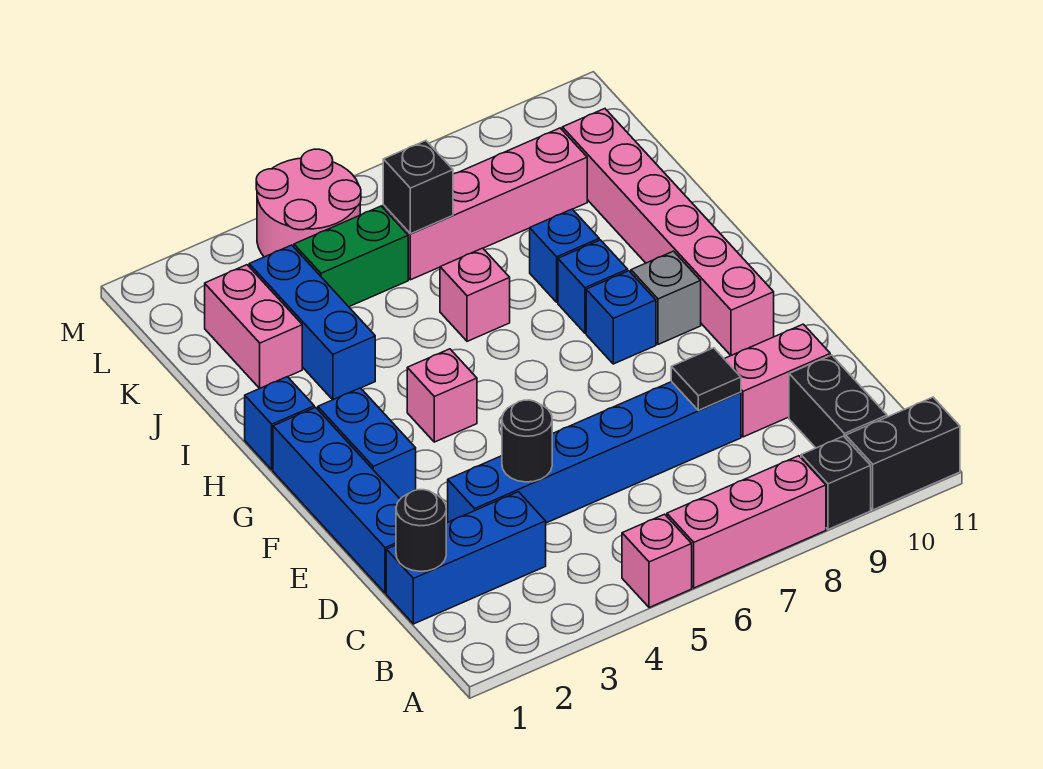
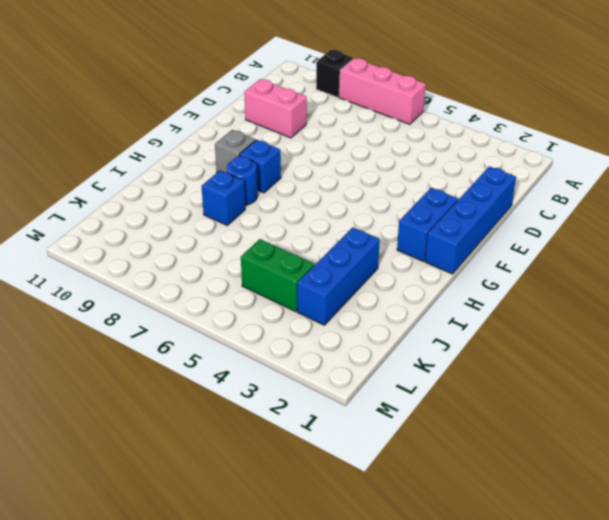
blue round brick H8 level 1 -> blue brick H8 level 1
none -> pink brick A5 level 1
none -> black brick A10:A11 level 1
none -> black brick B10:C10 level 1

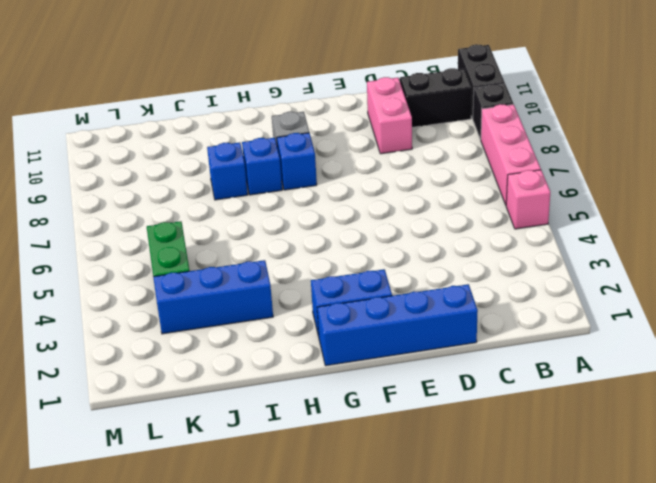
none -> blue brick C1:C3 level 1
none -> blue brick D3:D8 level 1
none -> pink brick F10:K10 level 1

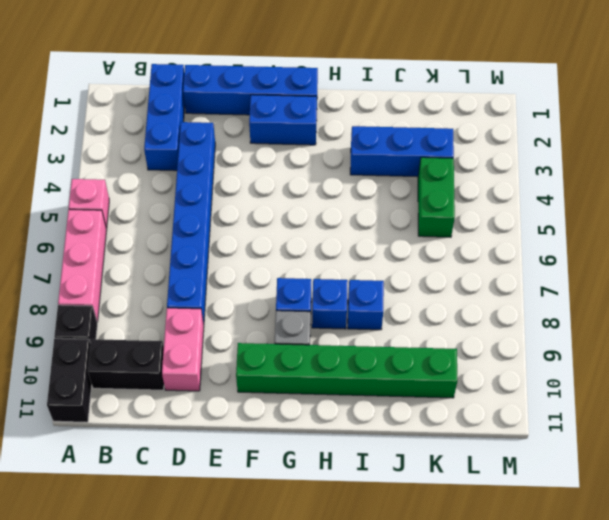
green brick F10:K10 level 1 -> pink brick F10:K10 level 1
none -> pink brick G4 level 1
none -> blue brick H1 level 1
none -> pink brick I6 level 1

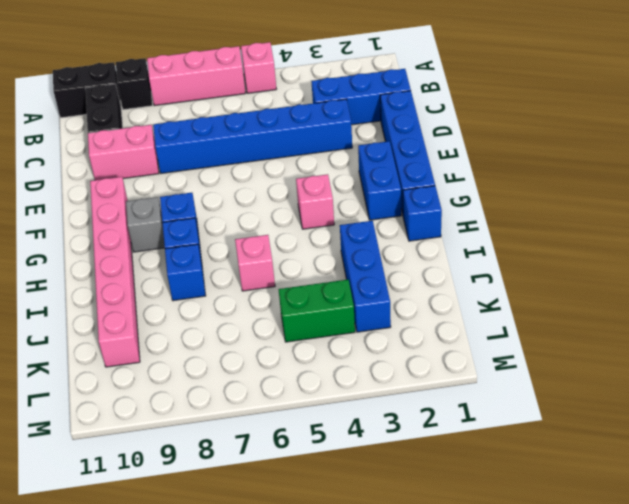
none -> pink brick J2:K2 level 1
none -> pink brick K6:K9 level 1
none -> pink round brick L4:M5 level 1

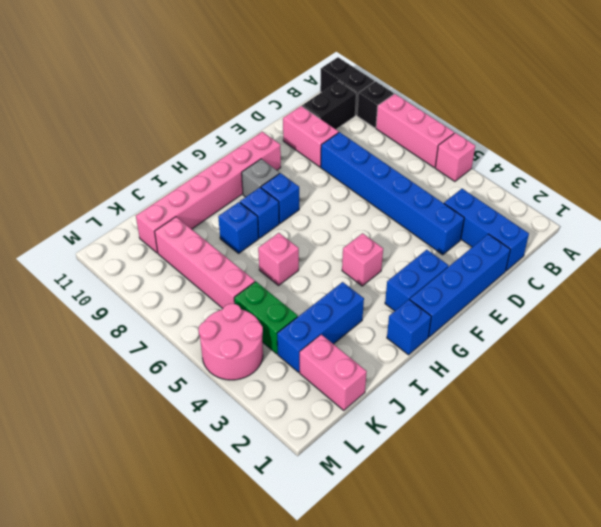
pink brick K1:K2 level 1 -> pink brick J2:K2 level 1
none -> black round brick C1 level 2
none -> black round brick D4 level 2
none -> black tile D8 level 2

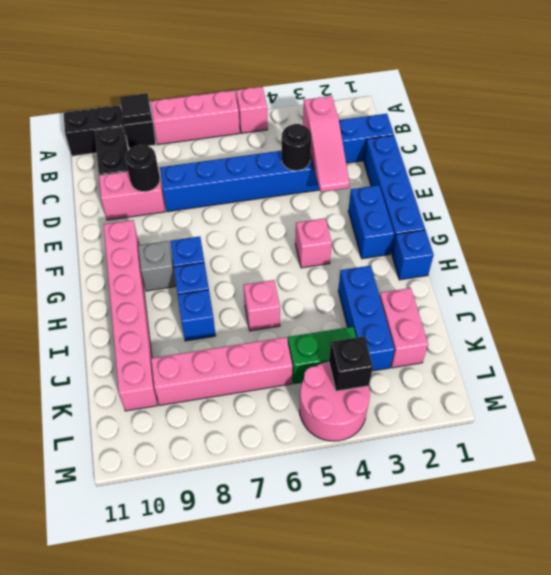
black tile A9 level 2 -> black tile D8 level 2
pink slope C3:E3 level 2 top C -> none
black round brick D9 level 2 -> black round brick C1 level 2
black brick L4 level 2 -> black brick K6 level 2

